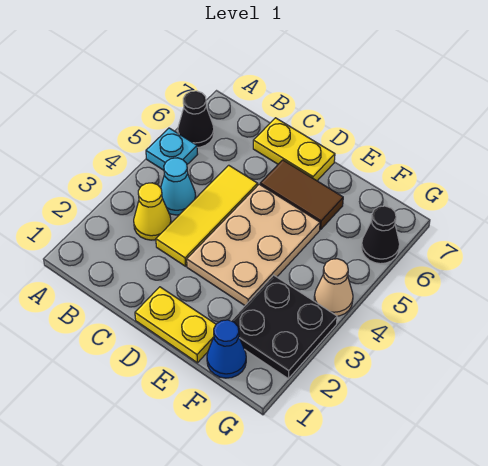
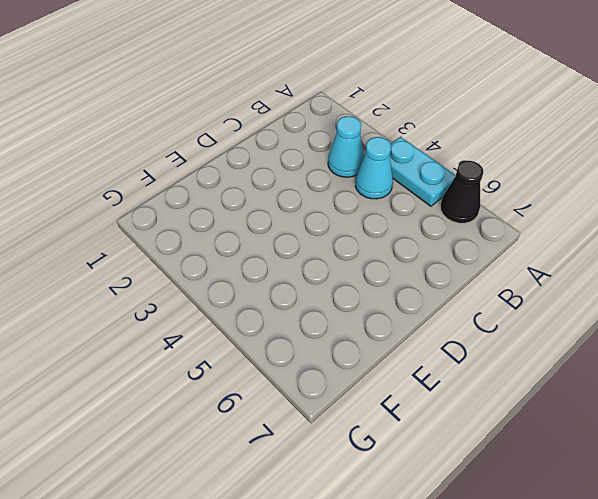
cyan plate A4:A5 level 1 -> cyan plate A5 level 1
cyan cone B3 level 1 -> yellow cone B3 level 1
none -> yellow tile C3:C5 level 1
none -> yellow plate C7:D7 level 1
none -> yellow plate D1:E1 level 1

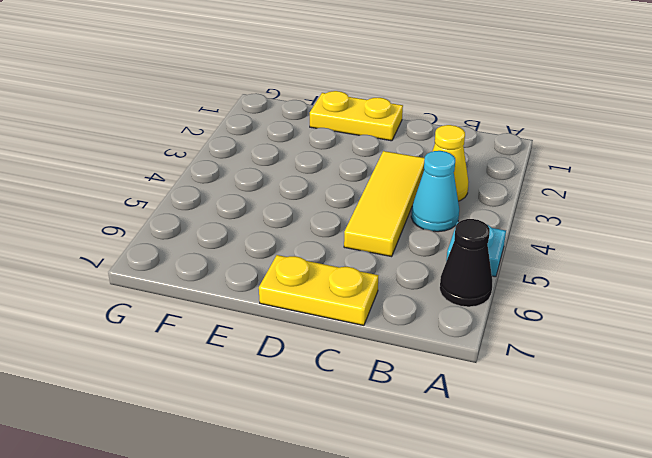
none -> tan plate D3:E5 level 1
none -> brown tile D6:E6 level 1
none -> blue cone F1 level 1

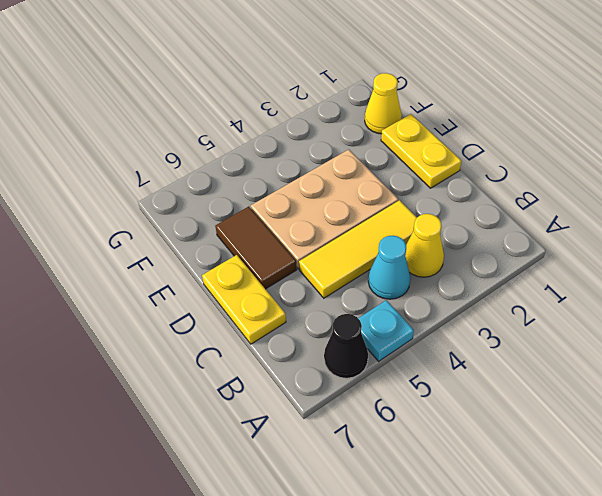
yellow cone F1 level 1 -> blue cone F1 level 1
none -> black plate F2:G3 level 1
none -> tan cone G4 level 1
none -> black cone G6 level 1

